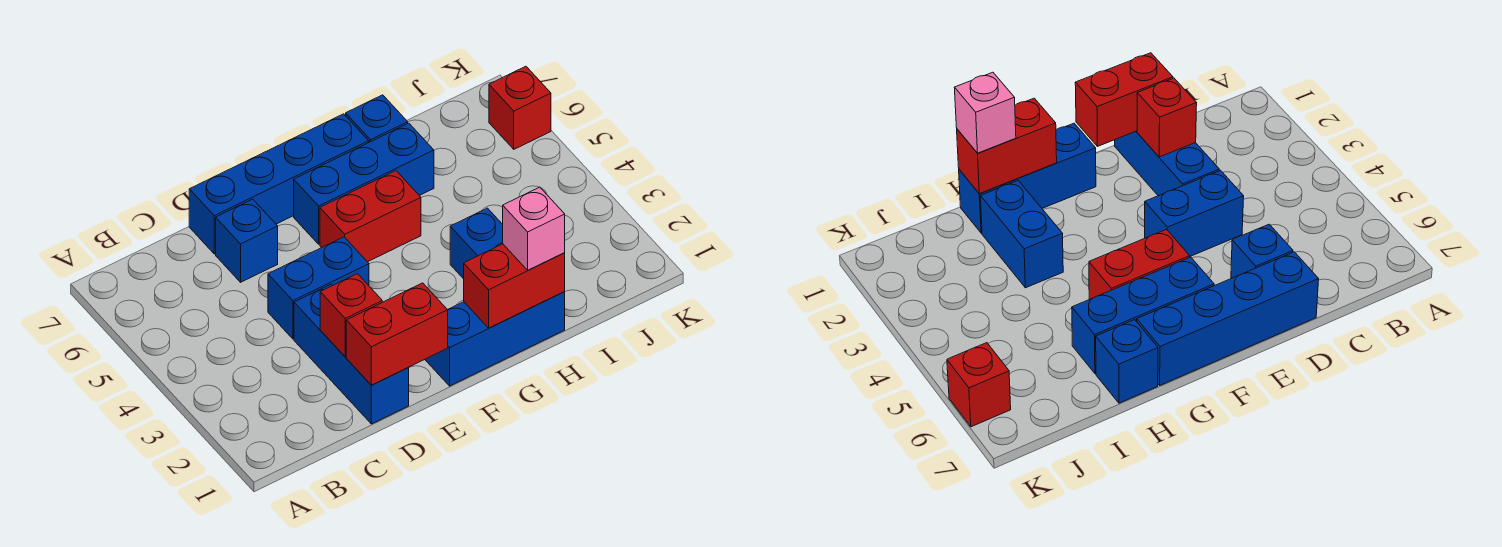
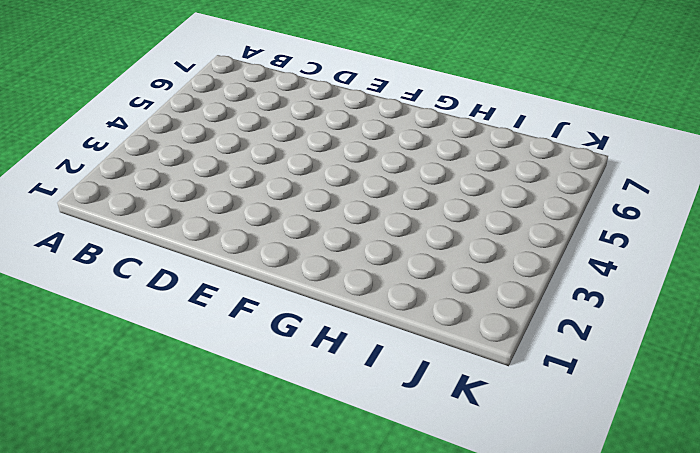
none -> blue brick D1:D3 level 1
none -> blue brick D4:E4 level 1
none -> blue brick D6 level 1

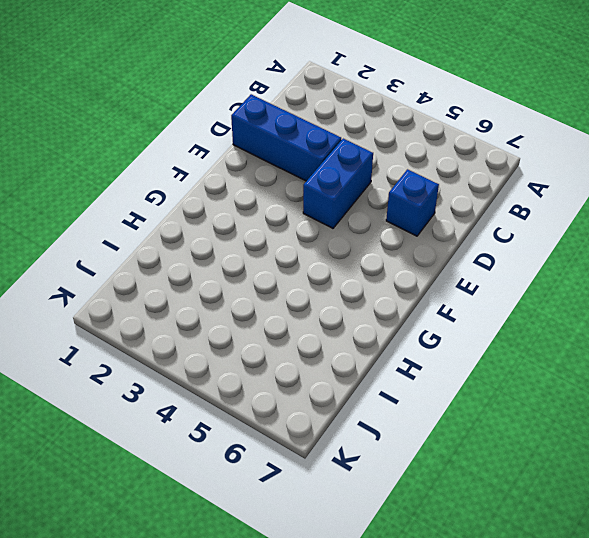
none -> blue brick D7:G7 level 1
none -> blue brick F1:H1 level 1
none -> red brick F5:G5 level 1

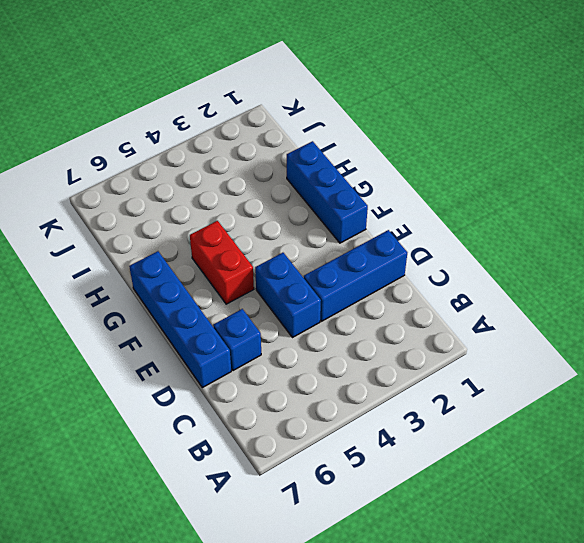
none -> blue brick F6:H6 level 1
none -> blue brick H2:H3 level 1
none -> blue brick H7 level 1

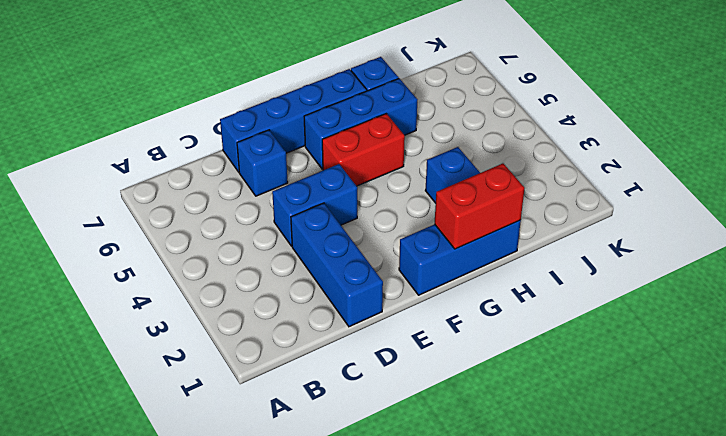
none -> red brick K6 level 1
none -> red brick D1:E1 level 2
none -> red brick D2 level 2

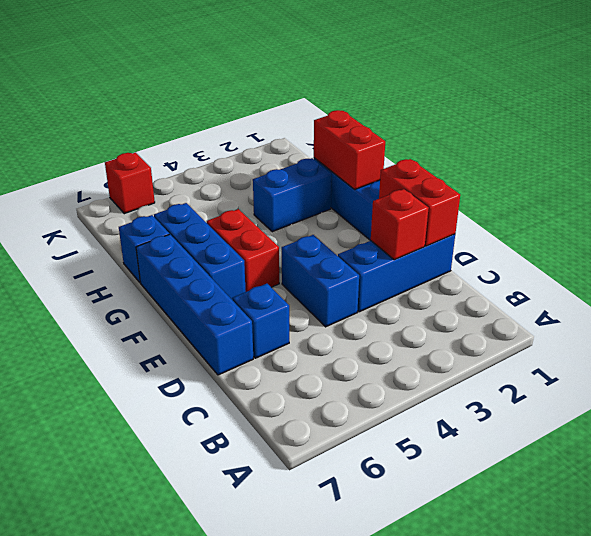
none -> pink brick H1 level 3

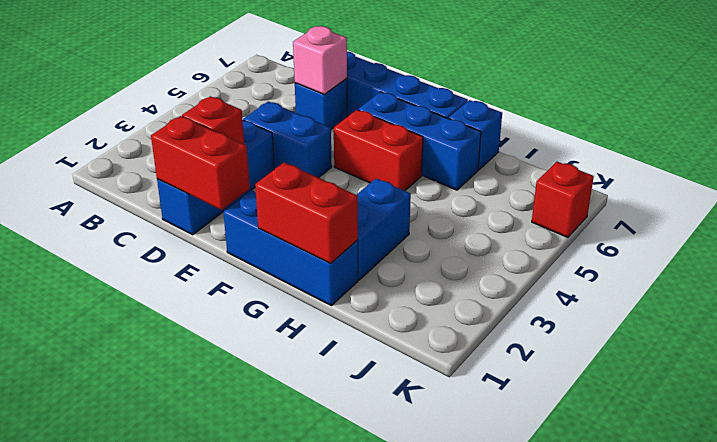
pink brick D6 level 2 -> pink brick H1 level 3

